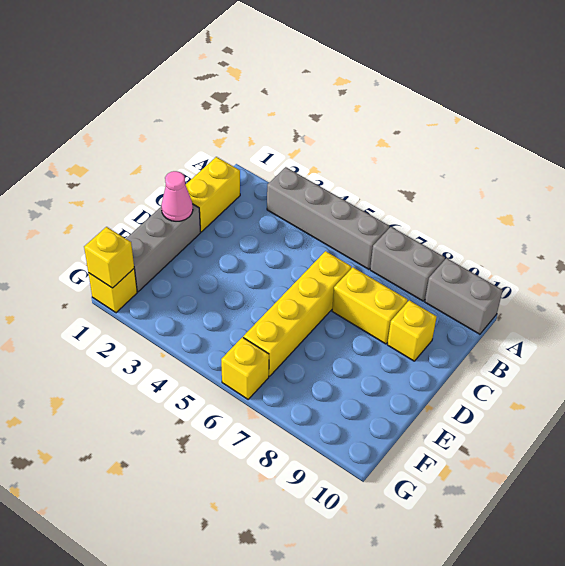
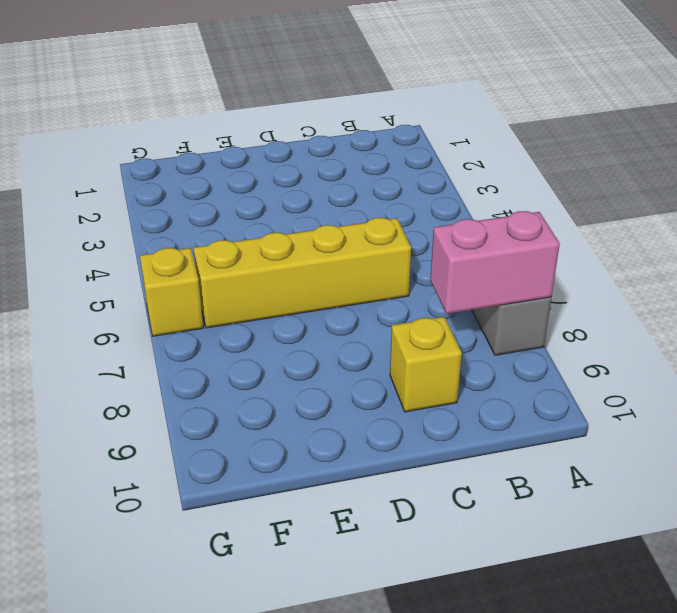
pink brick A8:B8 level 2 -> none
none -> grey brick A3:A6 level 1
none -> grey brick A9:A10 level 1
none -> yellow brick B1:C1 level 1

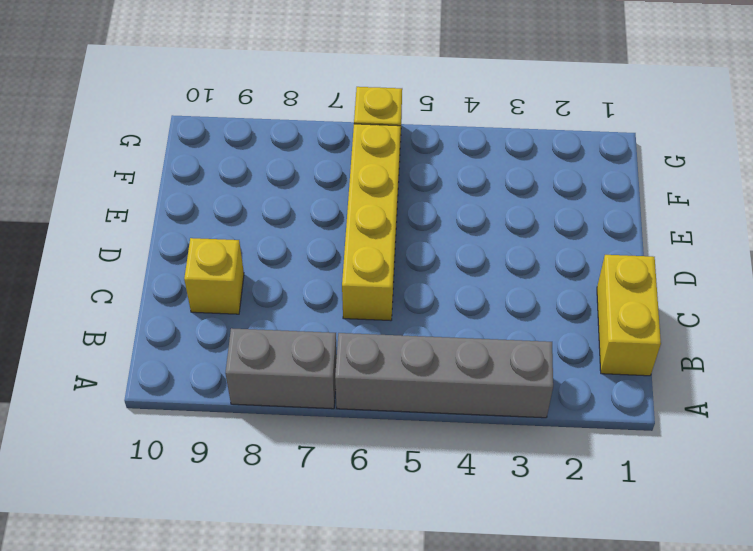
none -> grey brick A9:A10 level 1
none -> yellow brick C7:C8 level 1
none -> grey brick D1:F1 level 1

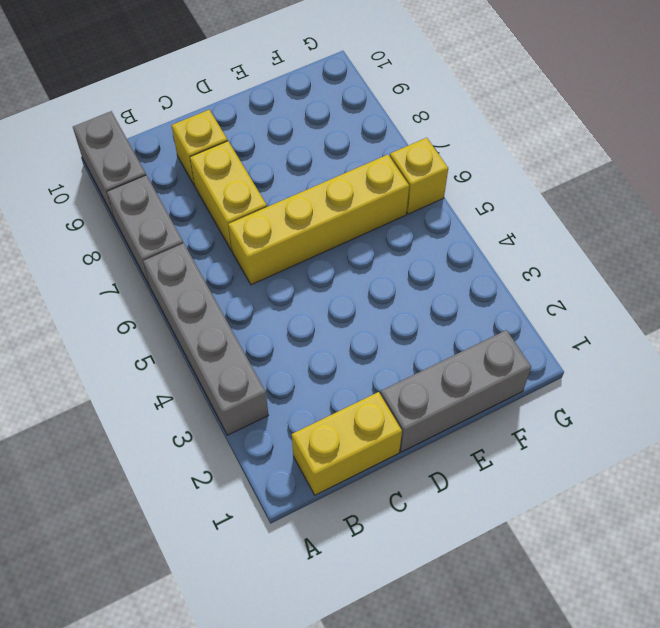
none -> yellow brick G1 level 1
none -> pink cone D1 level 2
none -> yellow brick G1 level 2

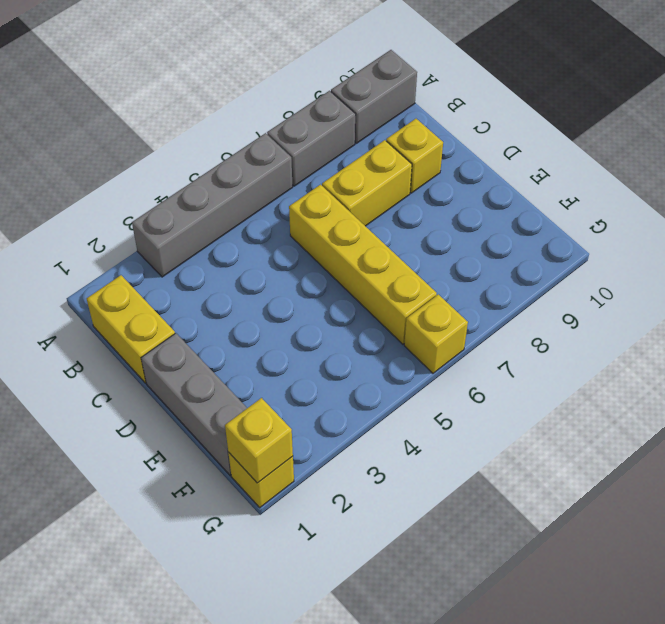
none -> pink cone D1 level 2

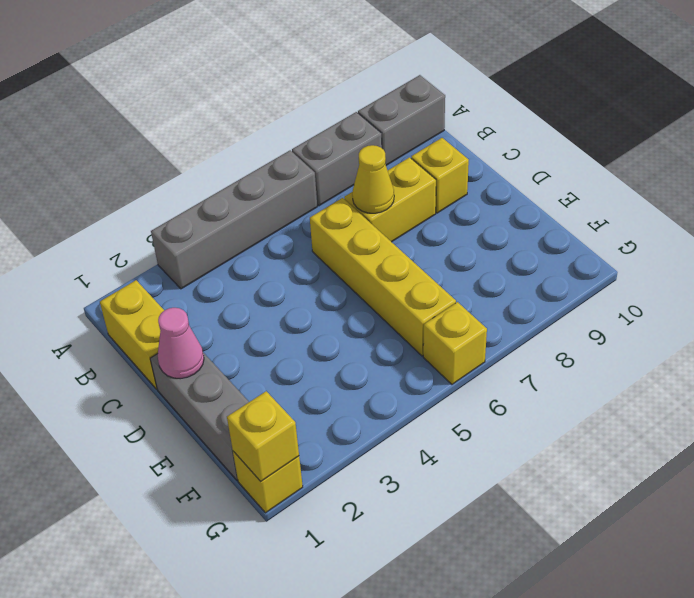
yellow cone C7 level 2 -> none

